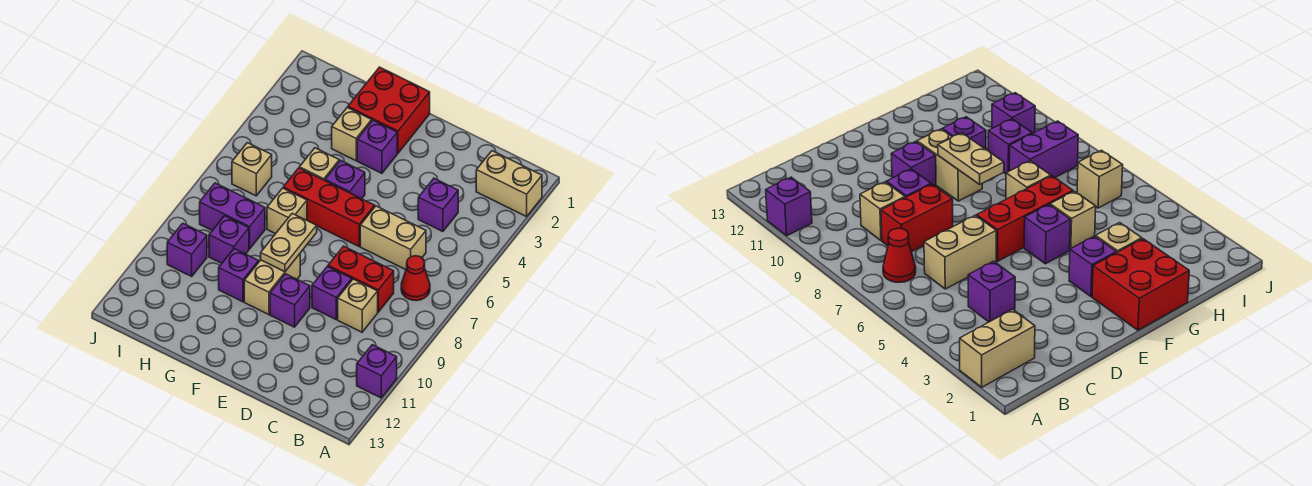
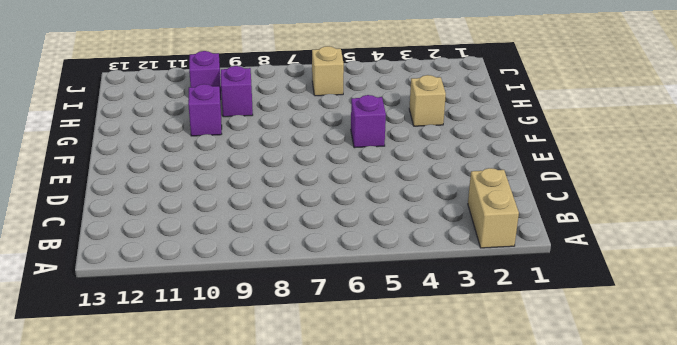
none -> purple brick A11 level 1
none -> red cone B7 level 1
none -> purple brick C4 level 1

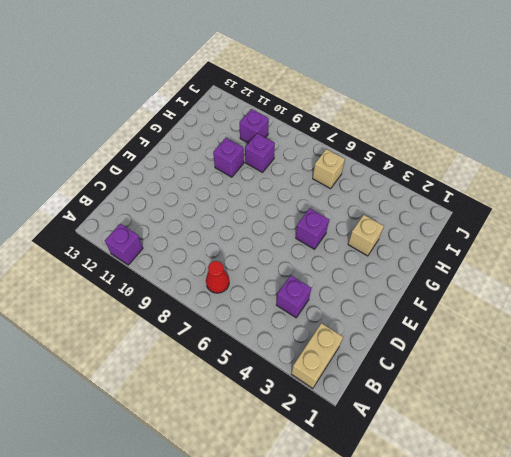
none -> tan brick C6:D6 level 1
none -> red brick C8:D8 level 1
none -> tan brick C9 level 1

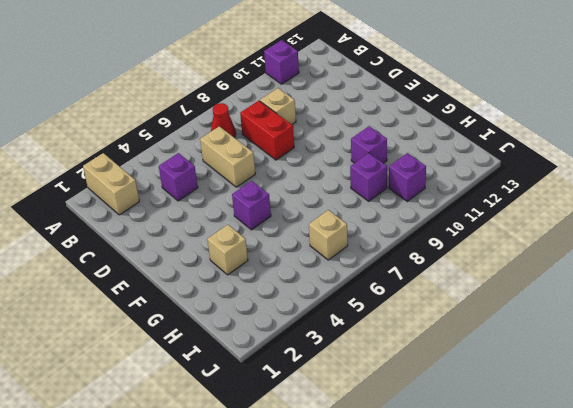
none -> purple brick D9 level 1
none -> red brick E6:G6 level 1
none -> purple brick E10 level 1

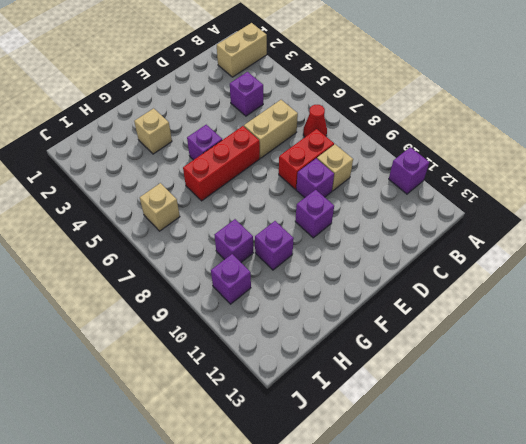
none -> red brick F1:G2 level 1
none -> purple brick F3 level 1
none -> tan brick F9:F10 level 1

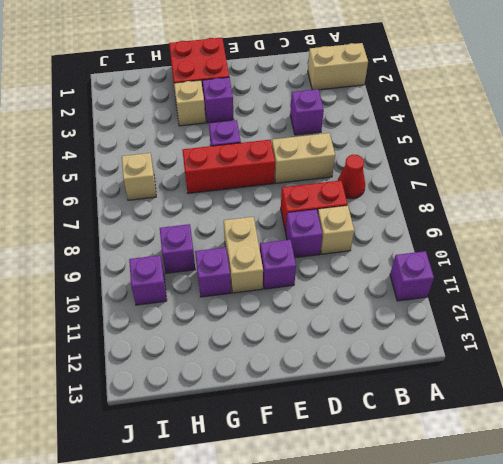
none -> tan brick G5 level 1
none -> tan brick G7 level 1
none -> purple brick H8:I8 level 1

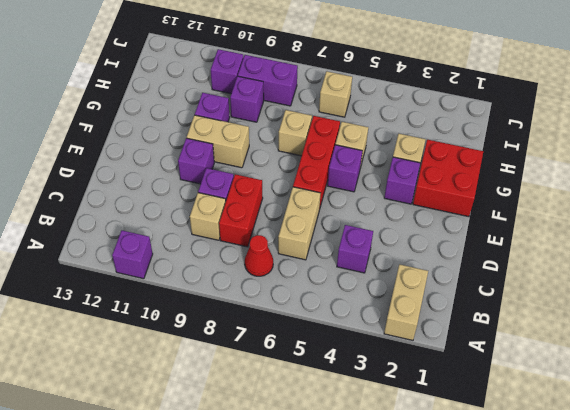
purple brick I8:I9 level 1 -> purple brick H8:I8 level 1
none -> tan plate F8:F9 level 2

